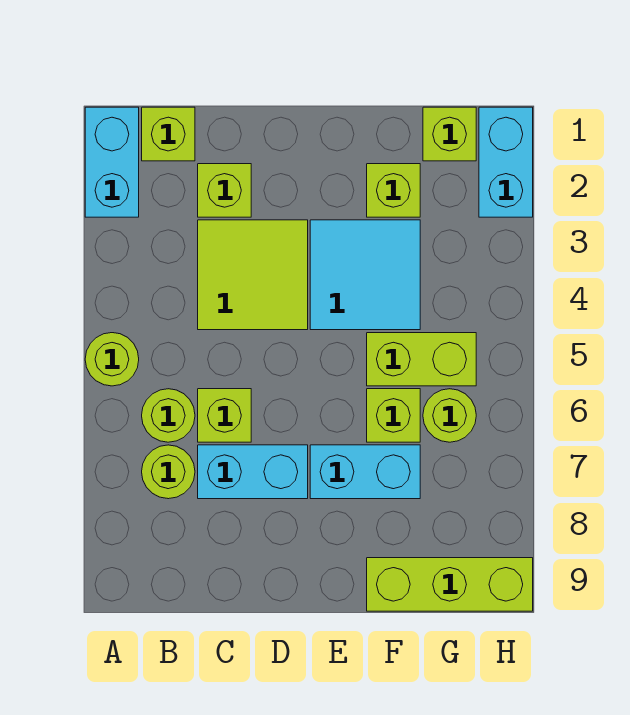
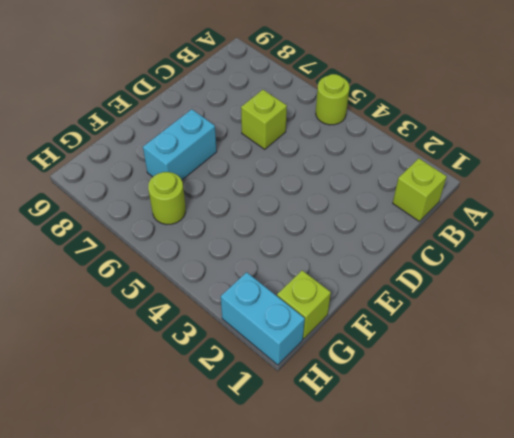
none -> cyan brick A1:A2 level 1
none -> lime round brick B6 level 1
none -> lime round brick B7 level 1

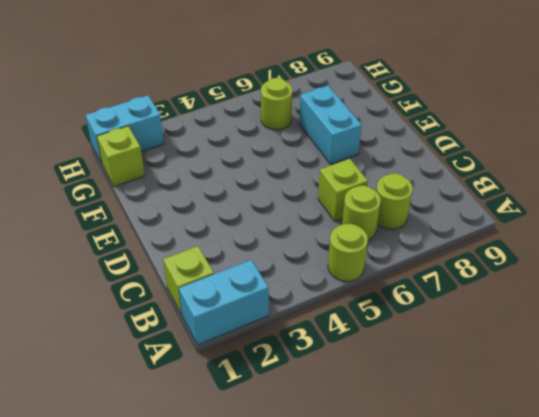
none -> lime brick C2 level 1
none -> lime tile C3:D4 level 1
none -> cyan brick C7:D7 level 1

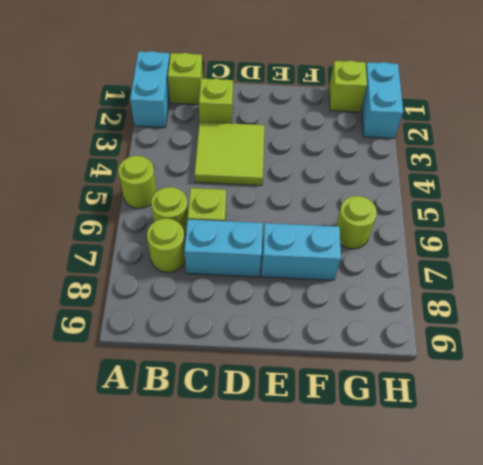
none -> cyan tile E3:F4 level 1
none -> lime brick F2 level 1
none -> lime brick F5:G5 level 1

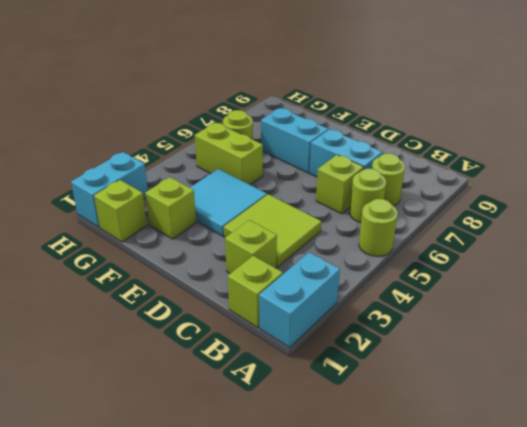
none -> lime brick F6 level 1
none -> lime brick F9:H9 level 1

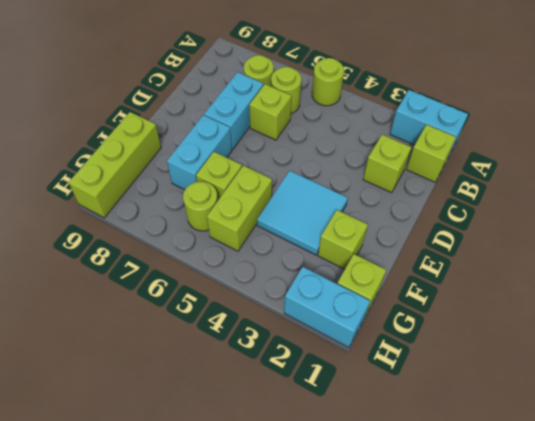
none -> lime tile C3:D4 level 1

